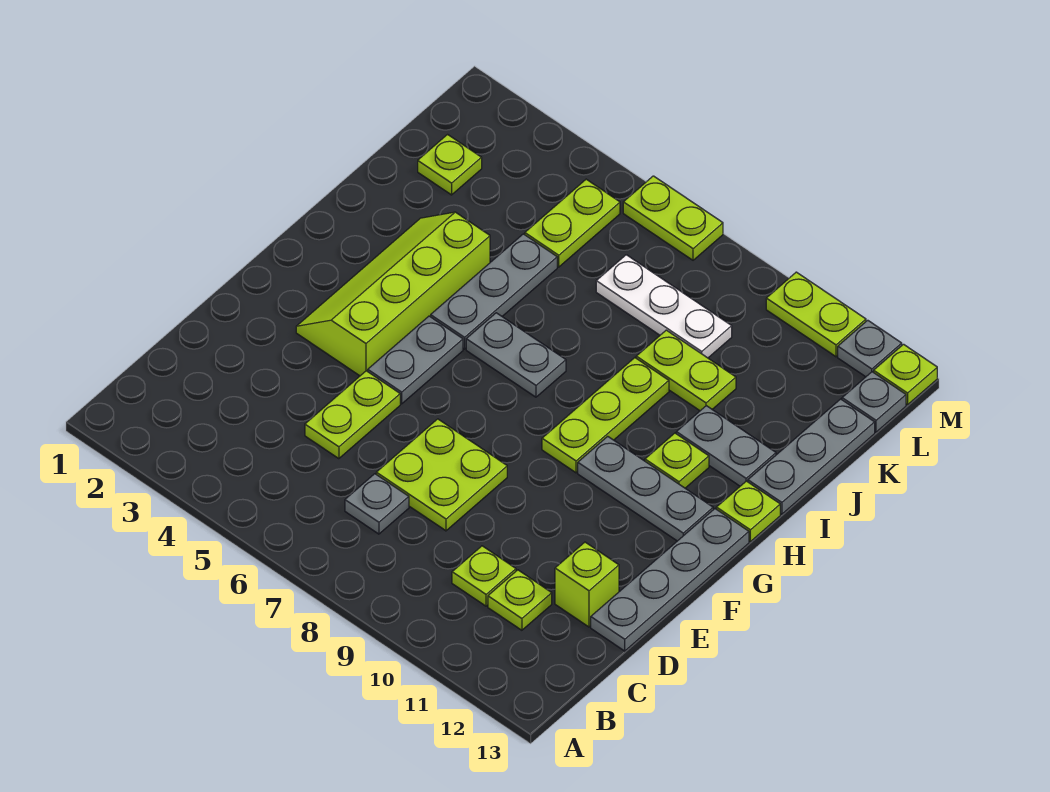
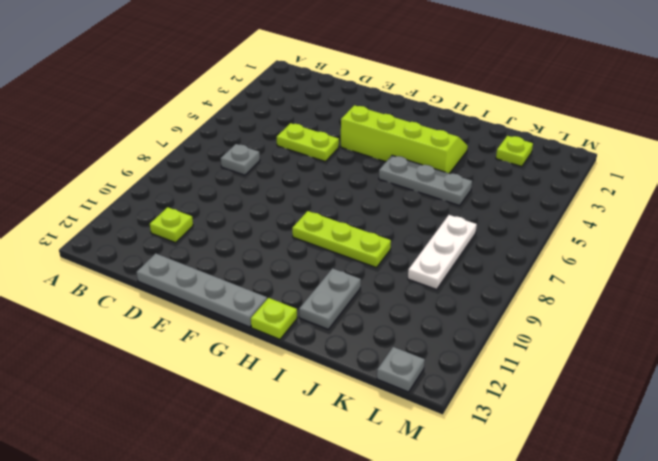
none -> lime plate C10 level 1
none -> lime plate D7:E8 level 1
none -> lime brick D12 level 1

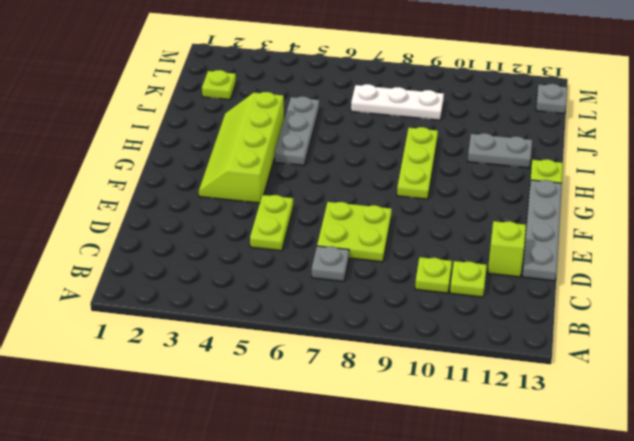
none -> grey plate F5:G5 level 1
none -> grey plate G10:G12 level 1
none -> grey plate H6:H7 level 1

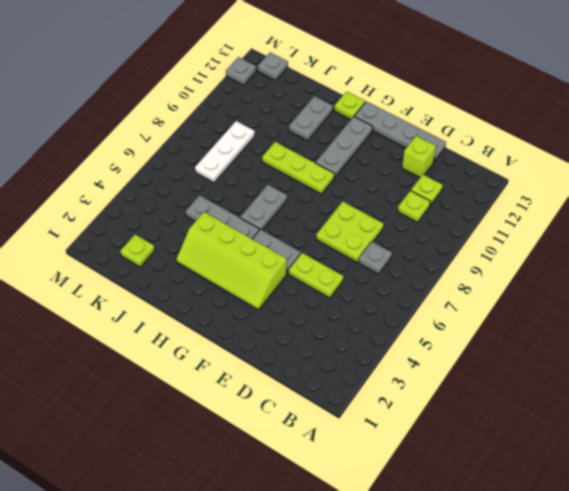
none -> lime plate H11 level 1
none -> grey plate I13:K13 level 1
none -> lime plate J9:J10 level 1

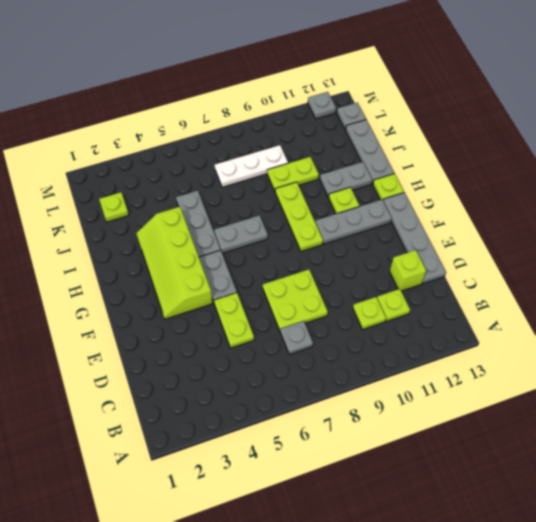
none -> lime plate K5:L5 level 1
none -> lime plate M6:M7 level 1
none -> lime plate M10:M11 level 1

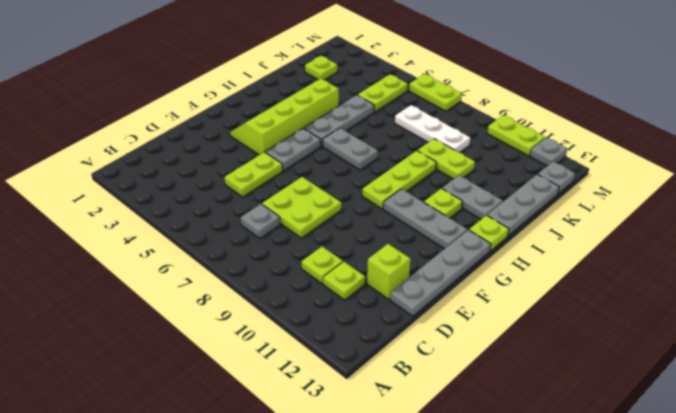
none -> lime plate M13 level 1

